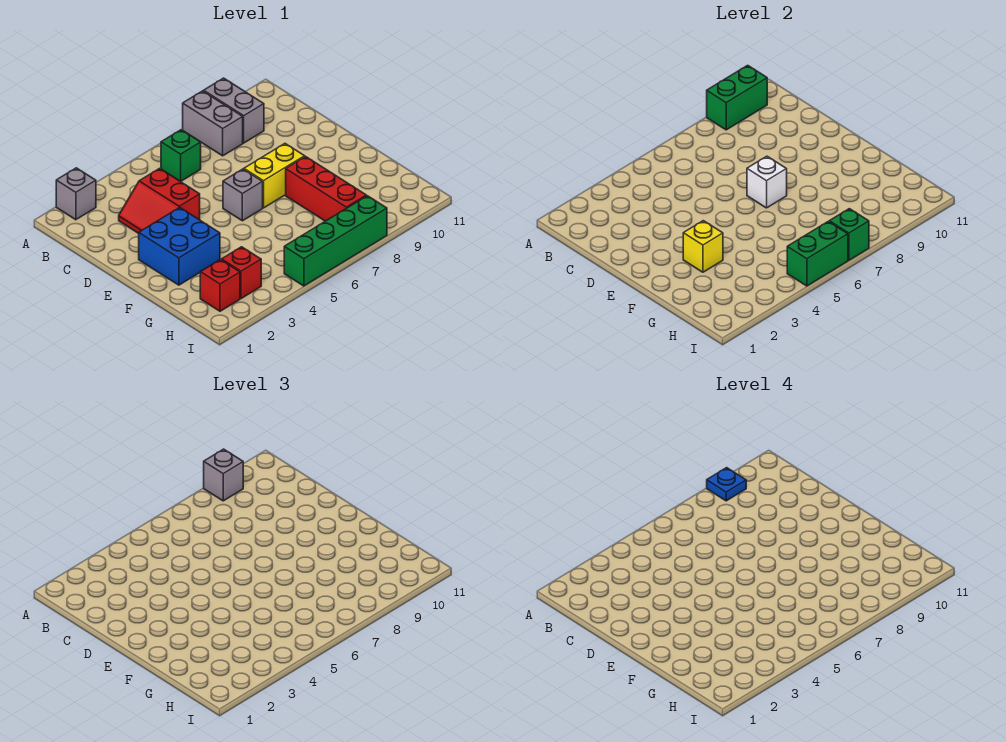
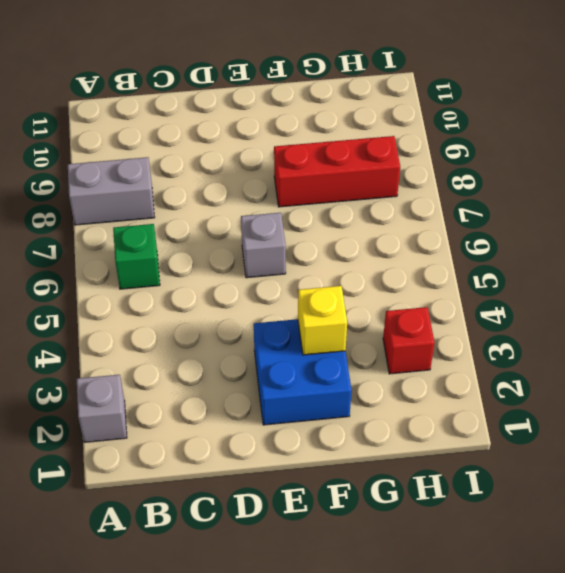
none -> grey brick A9:B9 level 1
none -> red slope C3:D4 level 1 top 4
none -> yellow brick E7:E8 level 1

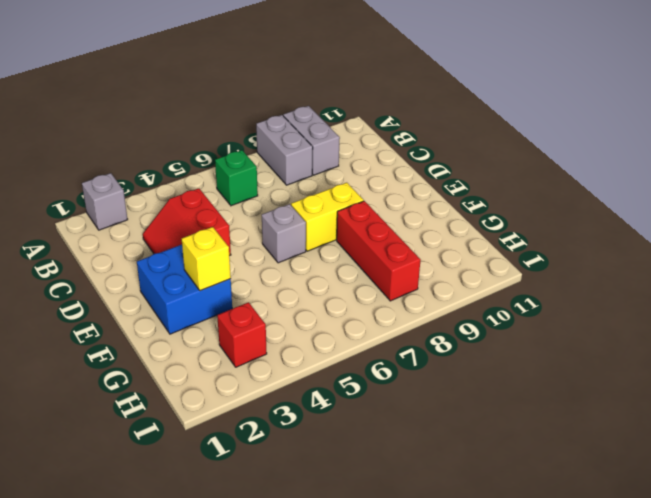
none -> red brick H2 level 1
none -> green brick I5:I8 level 1
none -> green brick A9:A10 level 2

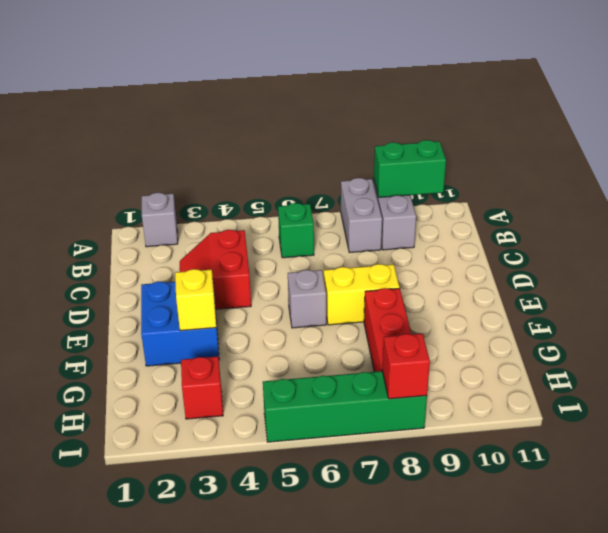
red brick I8 level 2 -> red brick H2 level 1
none -> white brick E7 level 2
none -> green brick I5:I6 level 2
none -> green brick I7 level 2

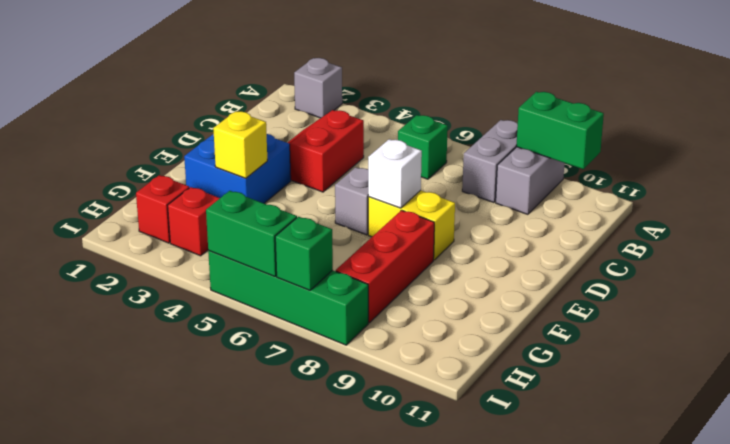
none -> grey brick A9 level 3
none -> blue plate A9 level 4

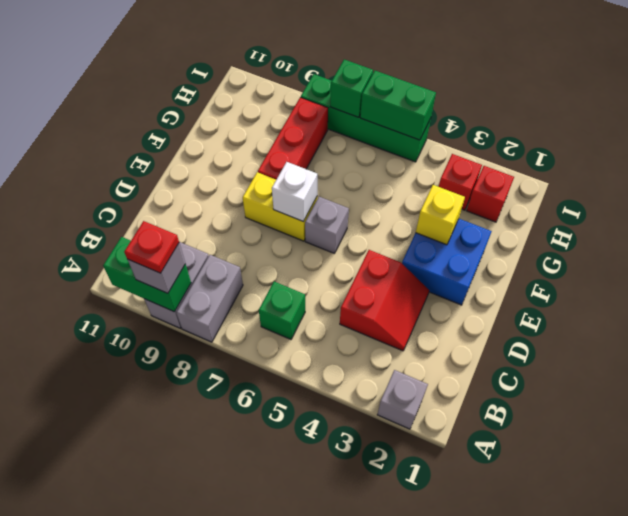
red plate A9 level 4 -> blue plate A9 level 4

